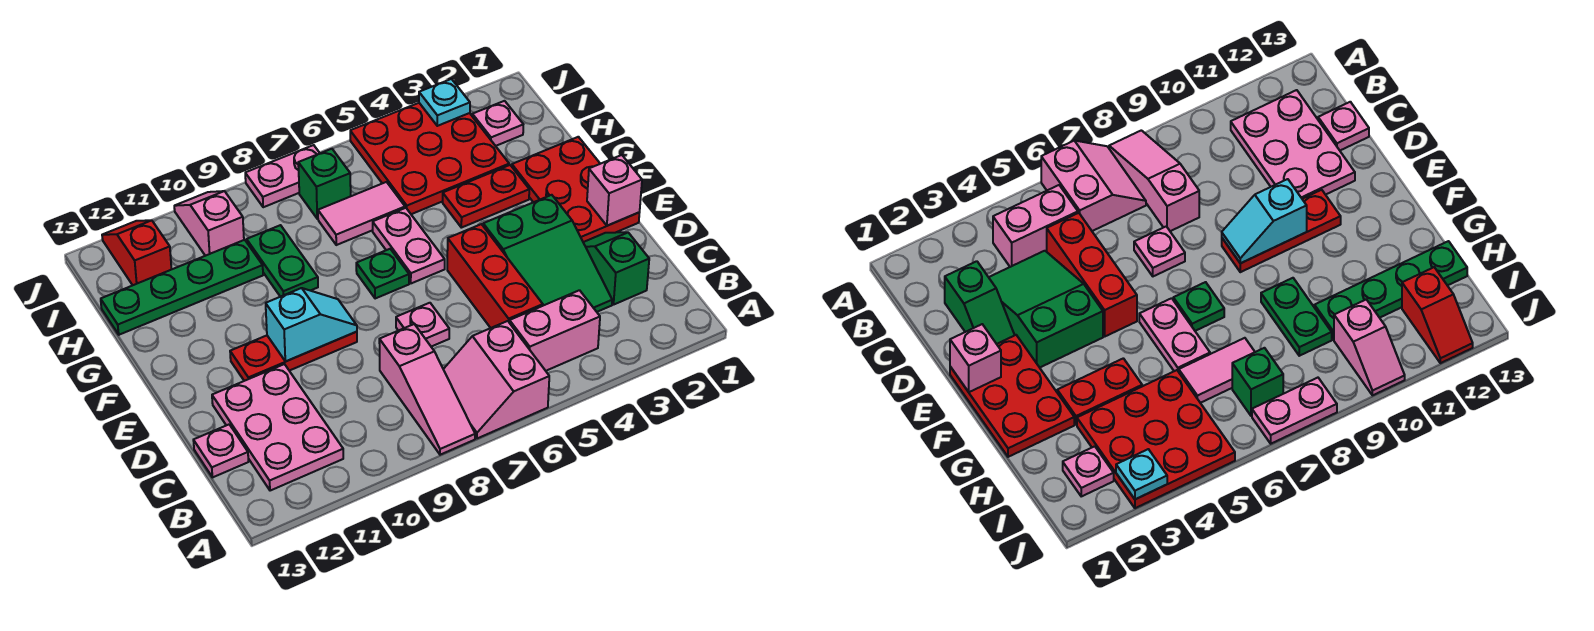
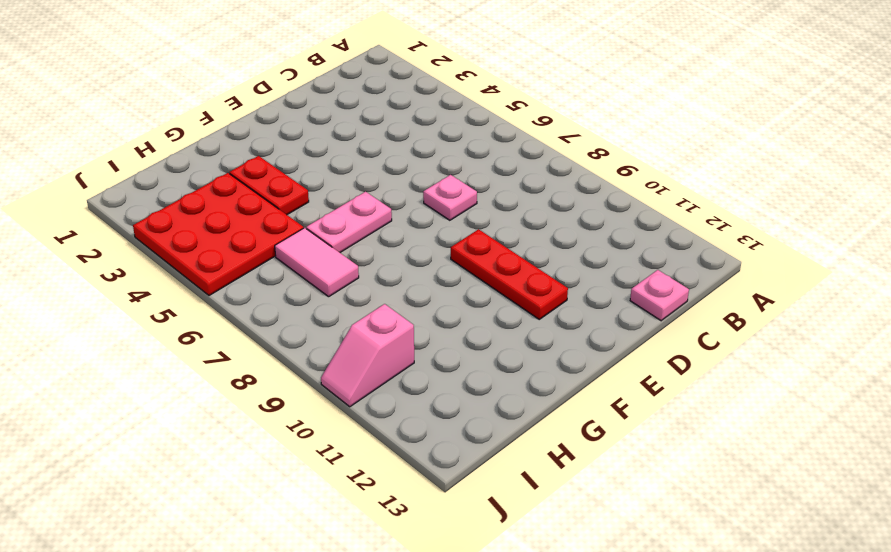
none -> pink slope A6:B7 level 1 top 6
none -> pink slope A8:C8 level 1 top C
none -> pink brick B4:B5 level 1

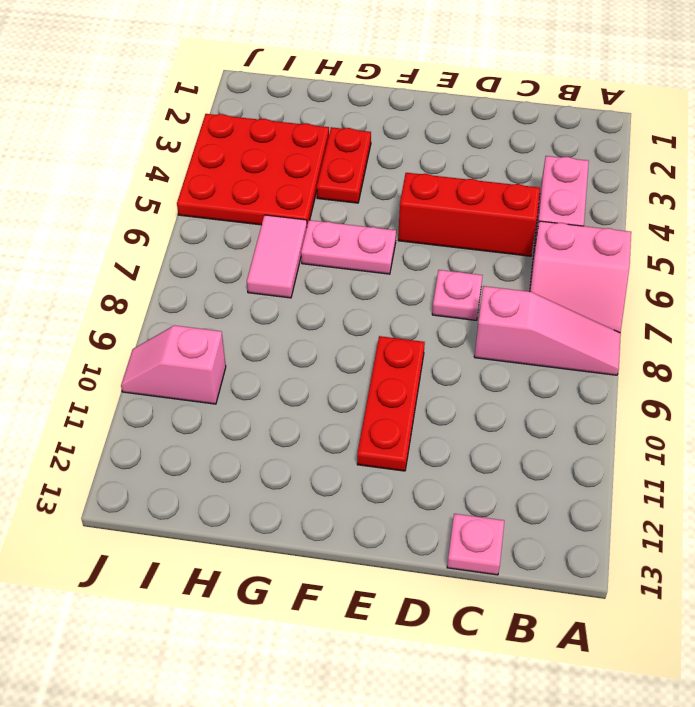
none -> pink plate B11:D12 level 1
none -> green slope C2:D2 level 1 top C
none -> green slope C3:E4 level 1 top E

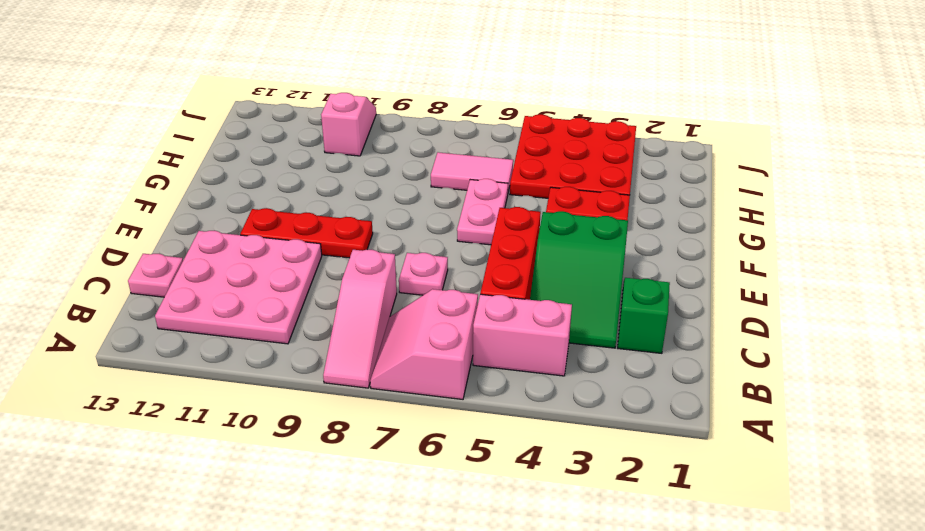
pink plate B10:D12 level 1 -> pink plate B11:D12 level 1
none -> red plate E1:G2 level 1
none -> green plate F7 level 1
none -> green plate G9:H9 level 1

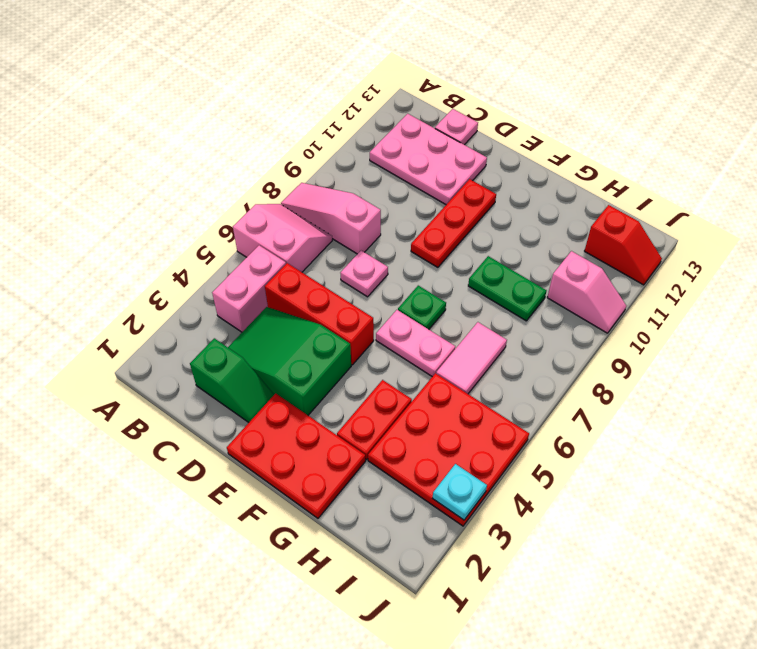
none -> green plate H10:H13 level 1
none -> pink plate I2 level 1
none -> green brick I7 level 1

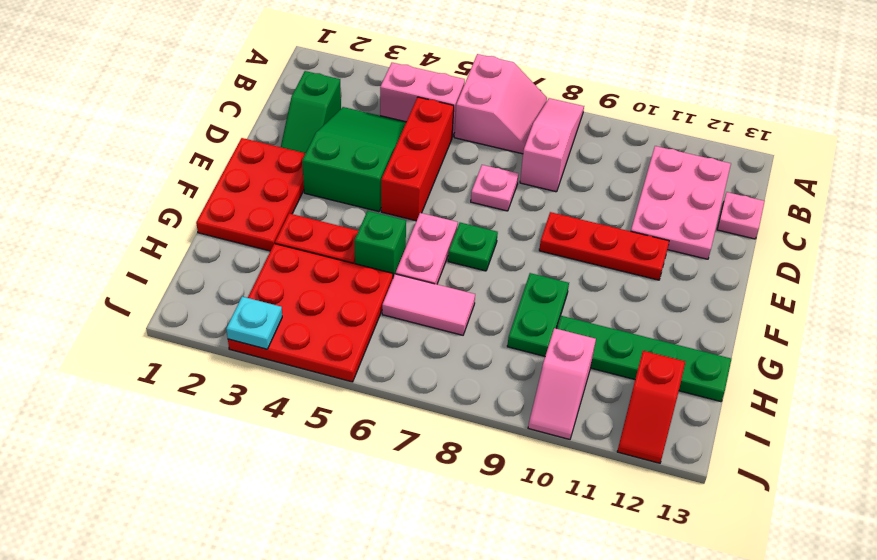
green brick G5 level 1 -> green brick I7 level 1
none -> pink plate I2 level 1
none -> pink plate J7:J8 level 1
none -> pink brick E1 level 2

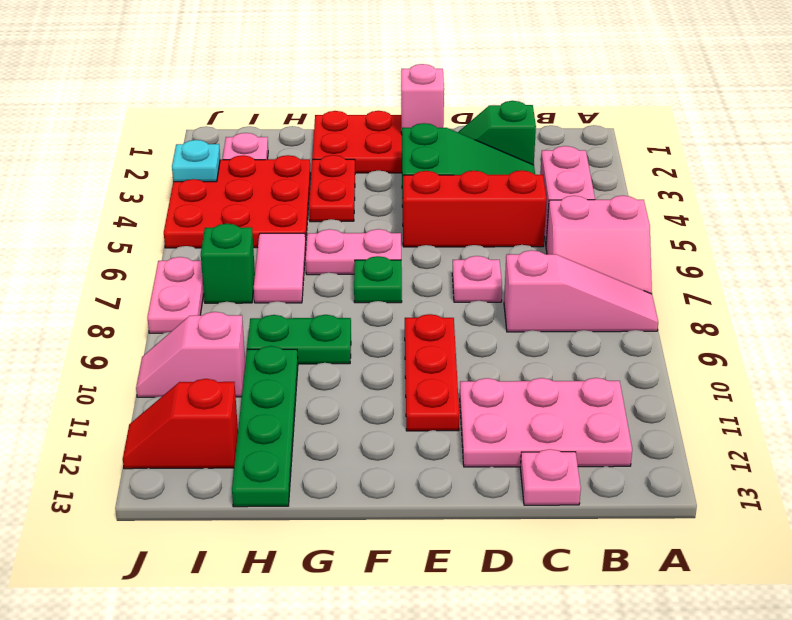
none -> cyan slope E9:E10 level 2 top 10

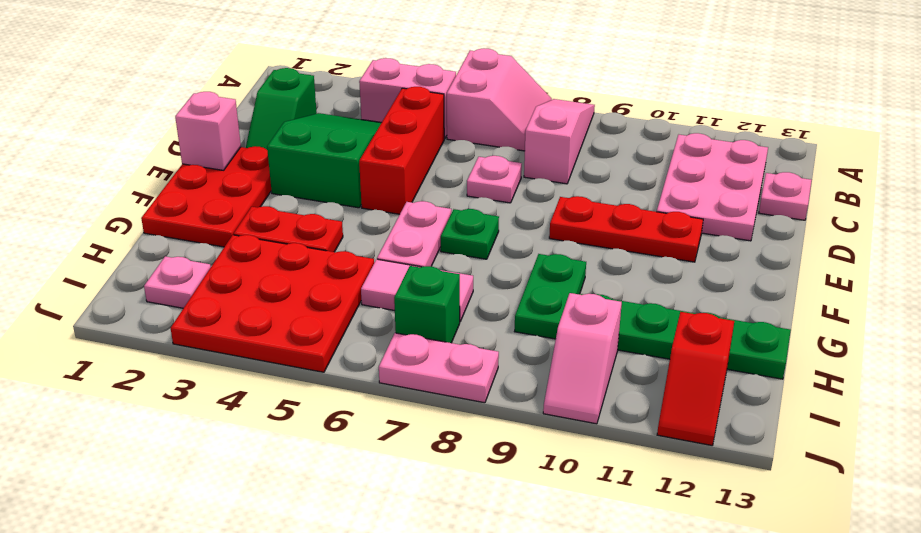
none -> cyan slope E9:E10 level 2 top 10
none -> cyan plate J3 level 2

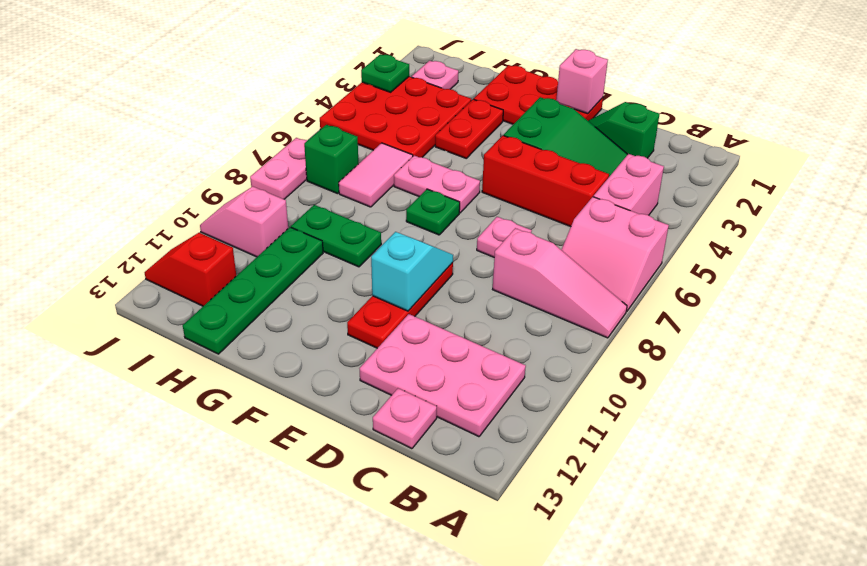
green plate J3 level 2 -> cyan plate J3 level 2

